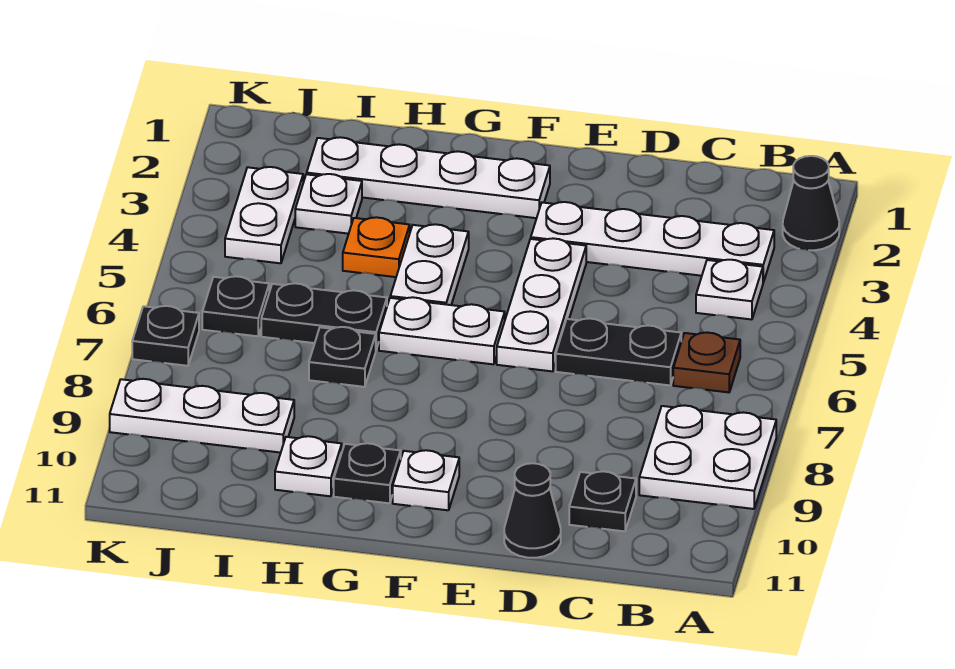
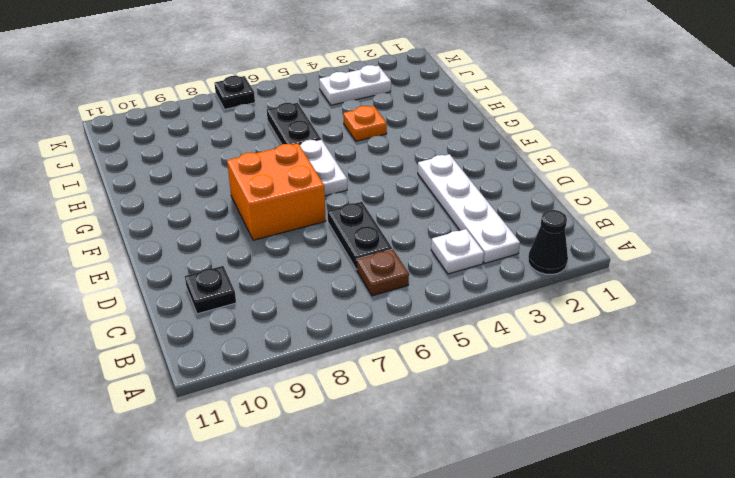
orange brick E7:F8 level 1 -> none
none -> white plate A8:B9 level 1
none -> black cone D11 level 1
none -> white plate E4:E6 level 1

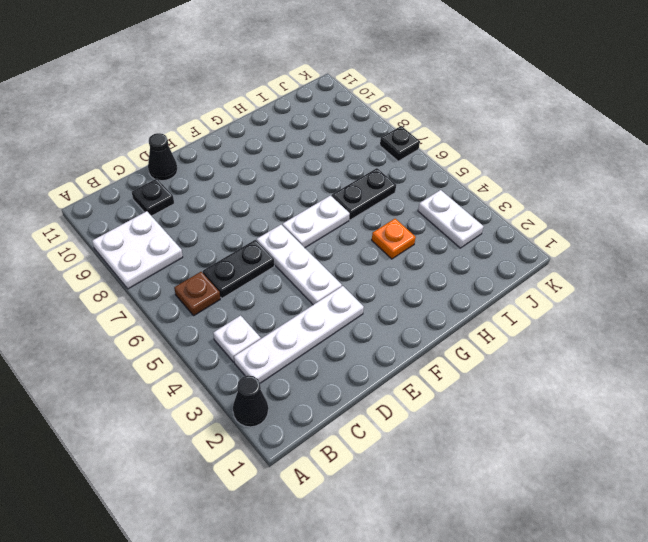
none -> white plate F2:I2 level 1
none -> white plate F10 level 1
none -> white plate G4:G5 level 1

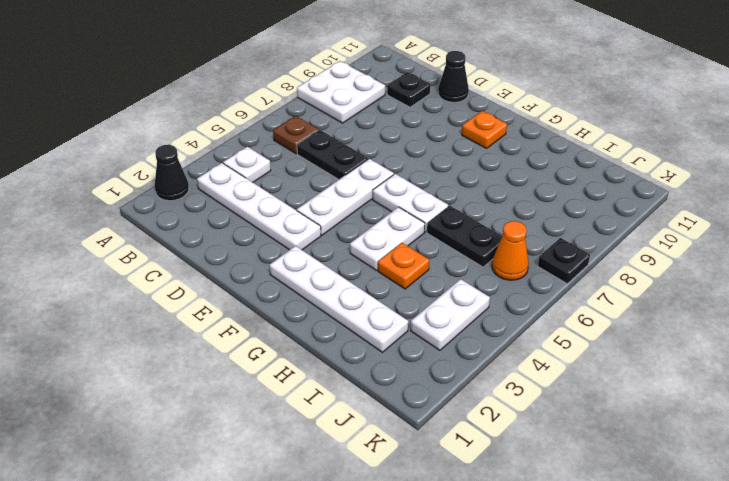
orange plate F10 level 1 -> white plate F10 level 1
orange cone J6 level 1 -> black plate J6 level 1
none -> black plate G10 level 1
none -> black plate H7 level 1
none -> white plate H10 level 1

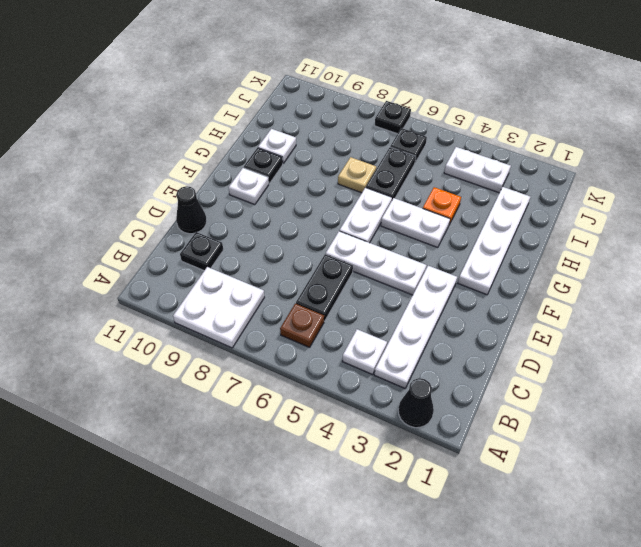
tan plate H7 level 1 -> black plate H7 level 1
none -> white plate I3 level 1
none -> white plate I9:K9 level 1

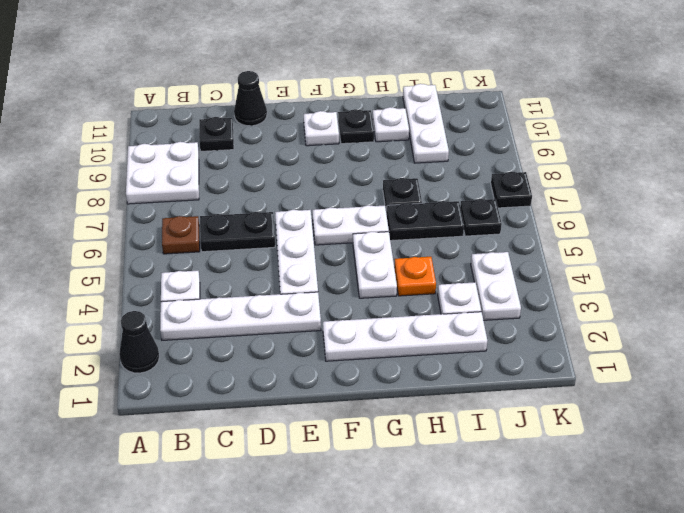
white plate I9:I11 level 1 -> white plate I9:K9 level 1

